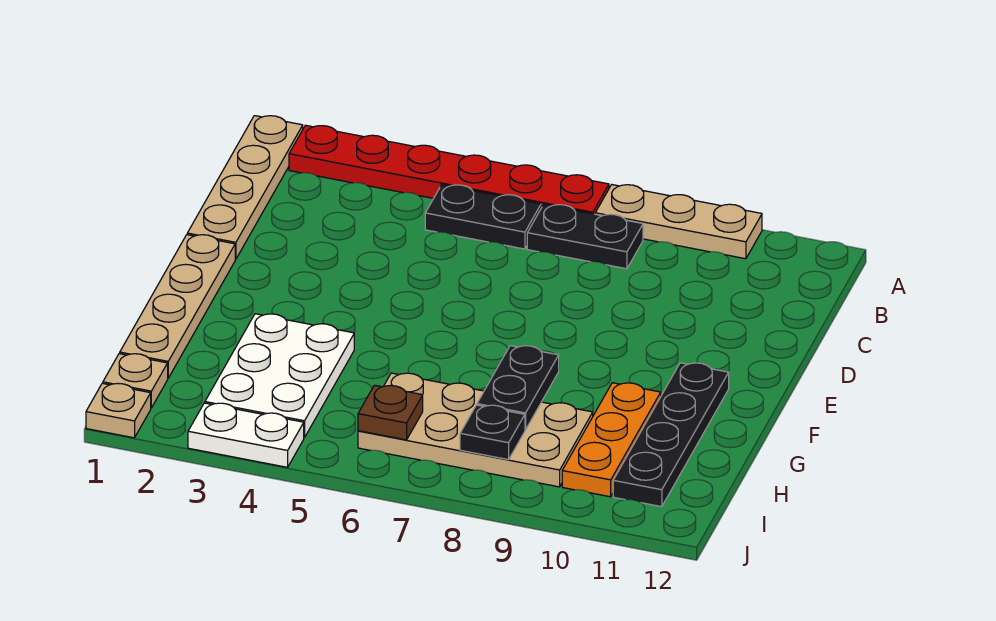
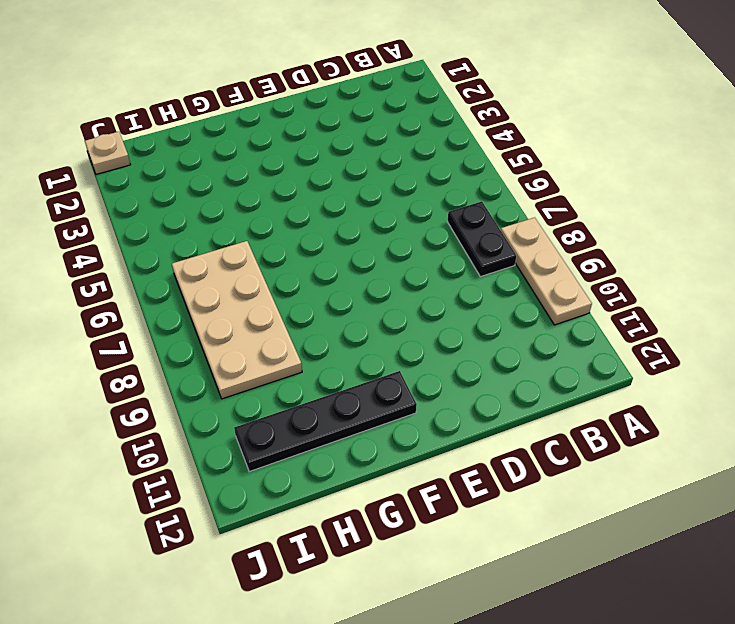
none -> tan plate A1:D1 level 1
none -> red plate A2:A7 level 1
none -> black plate B5:B6 level 1

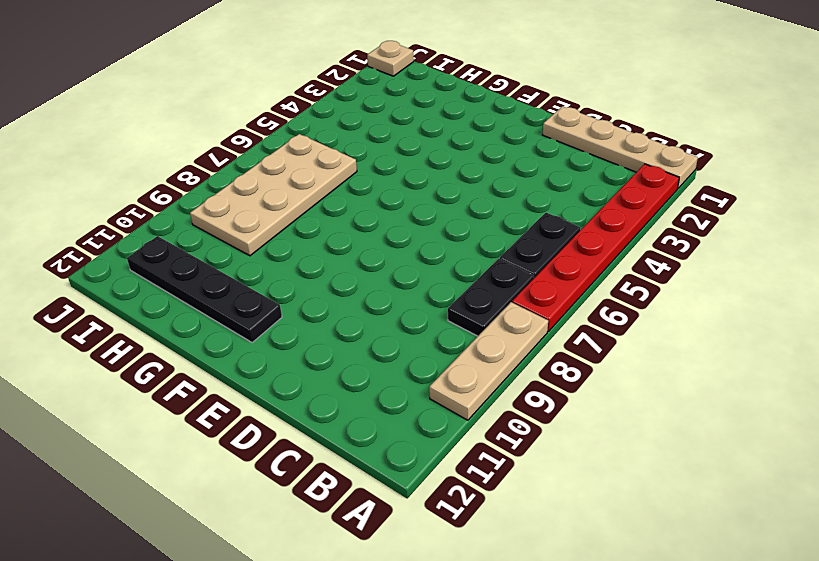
none -> tan plate E1:H1 level 1
none -> white plate G3:I4 level 1
none -> orange plate G10:I10 level 1

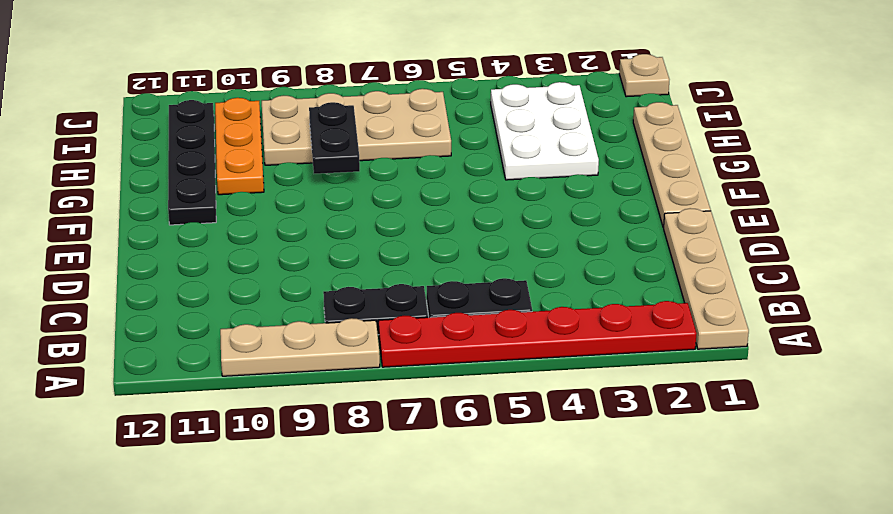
none -> tan plate I1 level 1
none -> white plate J3:J4 level 1
none -> brown plate I6 level 2

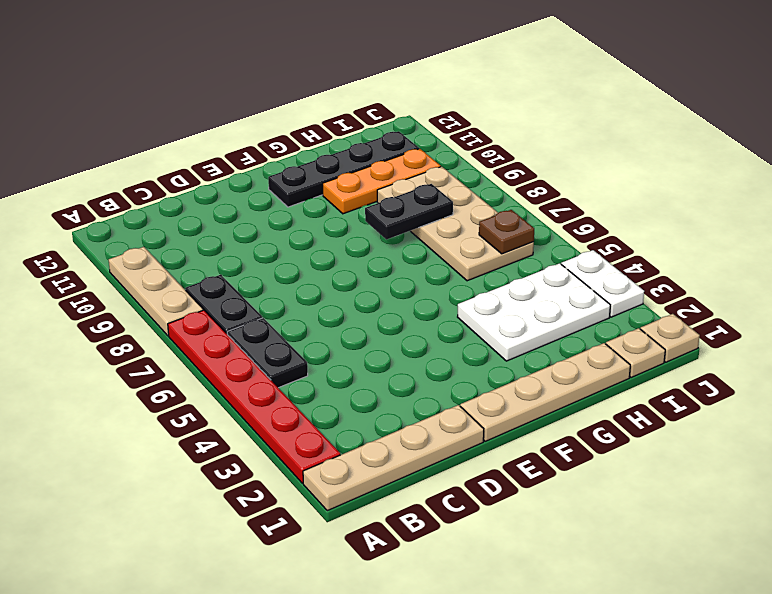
none -> black plate I8 level 2

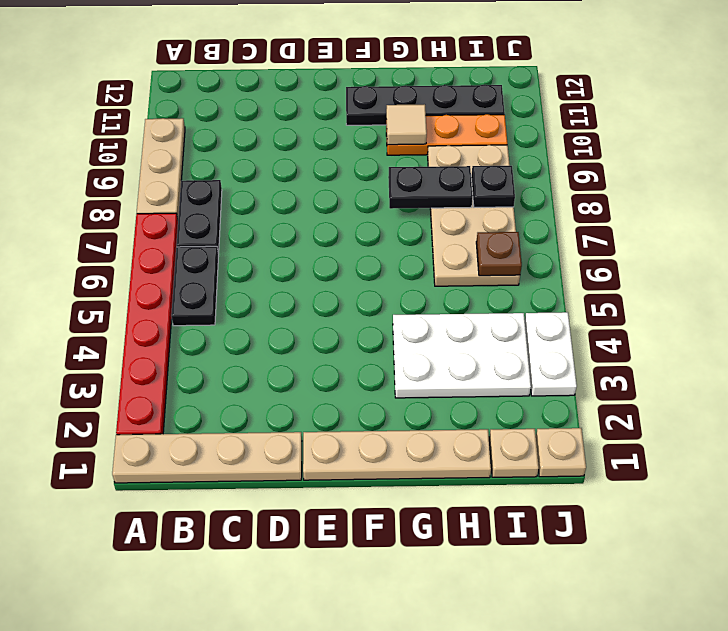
tan tile G10 level 2 -> none

